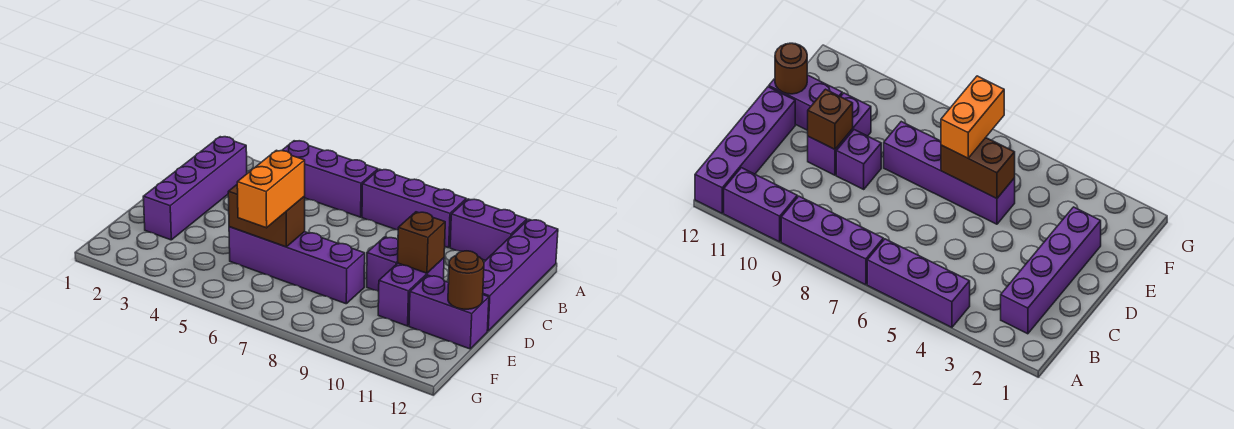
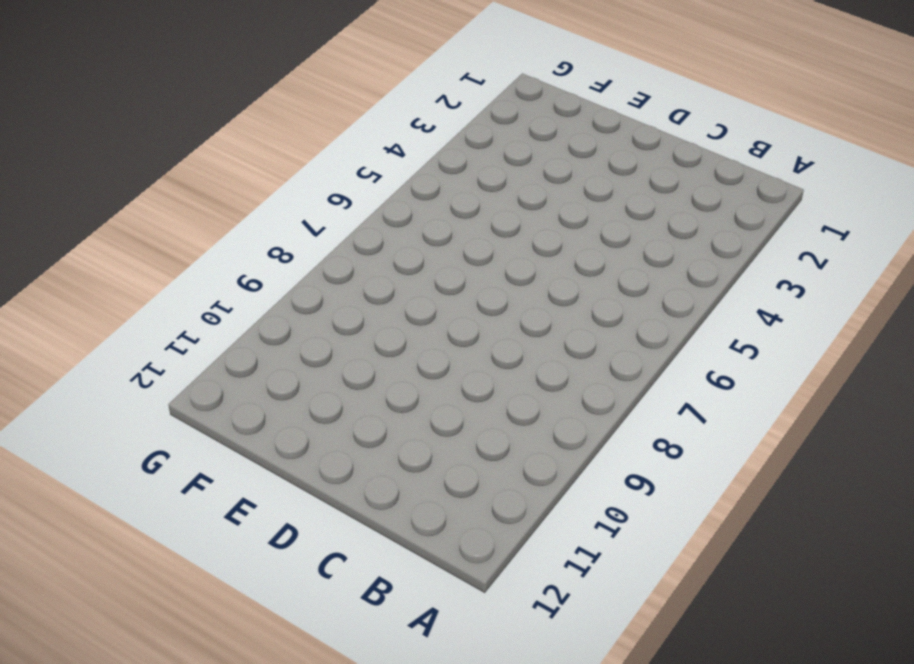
none -> purple brick A4:A6 level 1
none -> purple brick A7:A9 level 1
none -> purple brick A10:A11 level 1

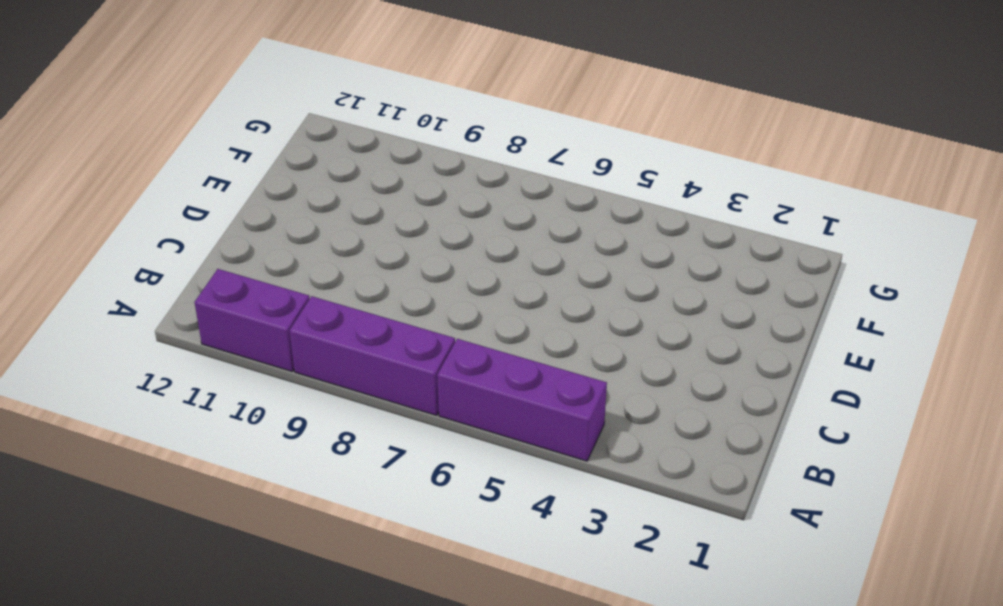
none -> purple brick A12:D12 level 1
none -> purple brick B2:E2 level 1
none -> purple brick D9 level 1

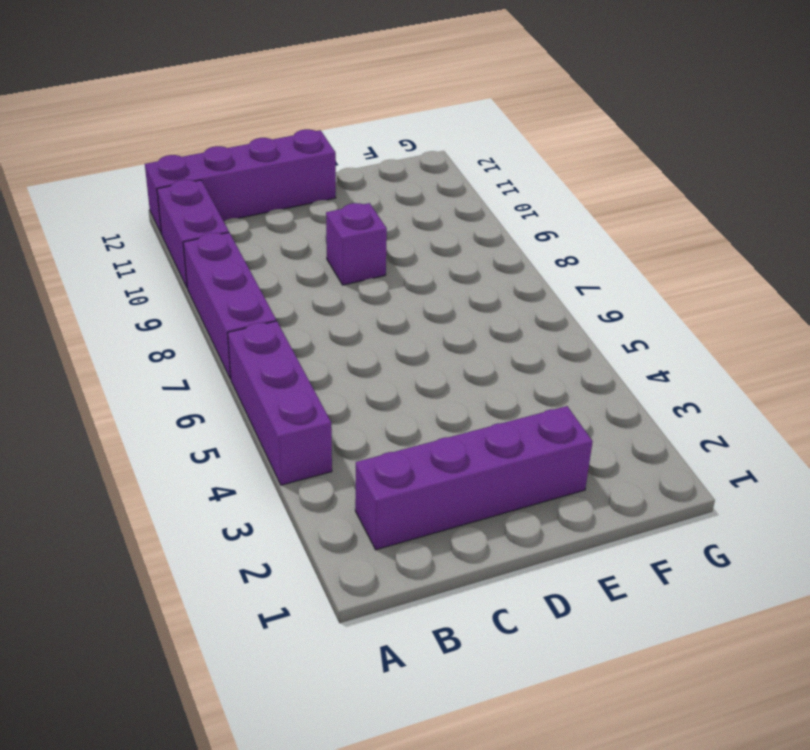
none -> purple brick D10:E10 level 1
none -> purple brick E5:E8 level 1
none -> purple brick E11:E12 level 1

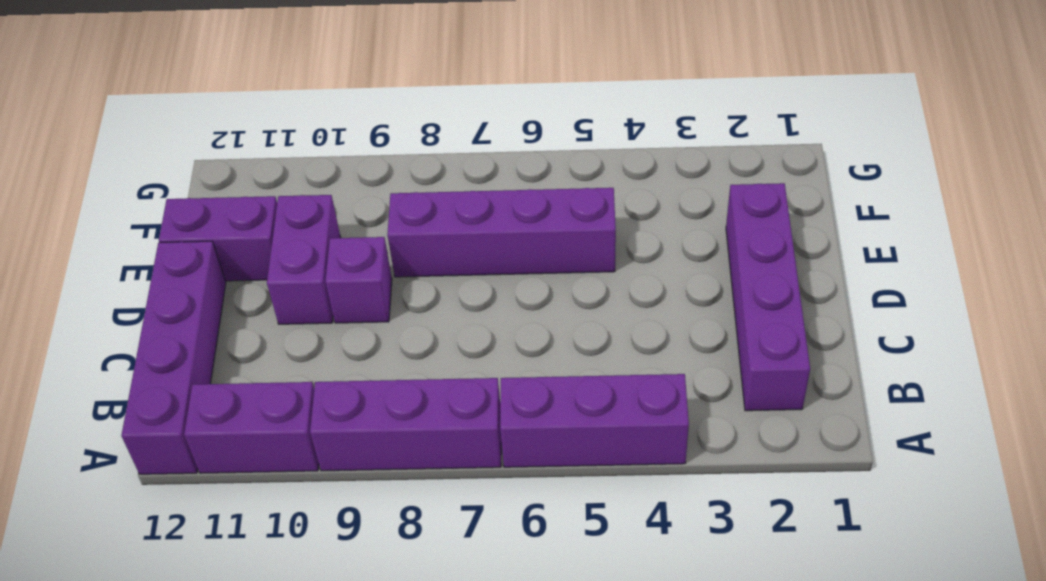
none -> brown brick D10 level 2
none -> brown brick E5:E6 level 2
none -> brown round brick E12 level 2

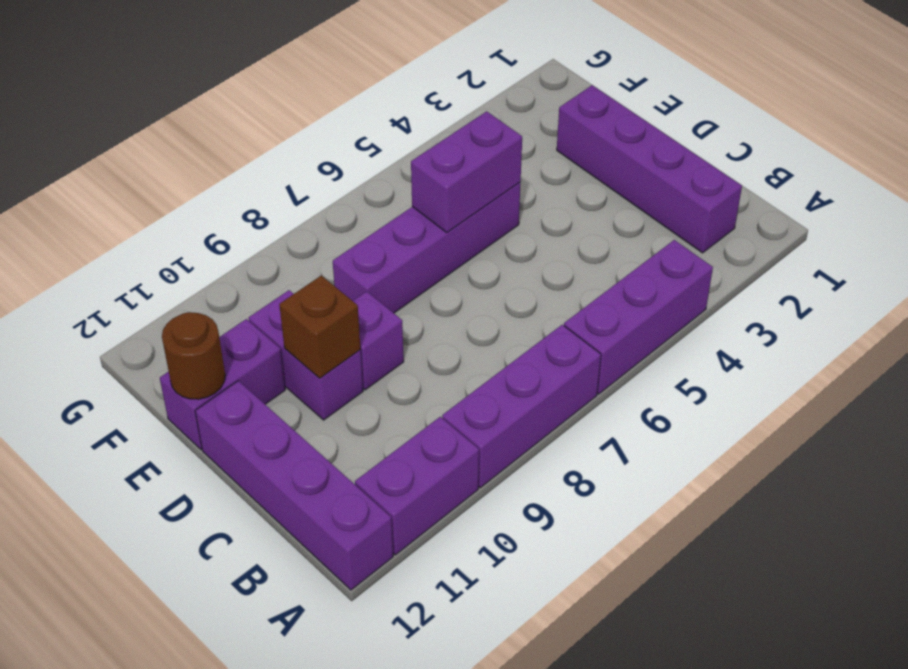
purple brick E5:E6 level 2 -> brown brick E5:E6 level 2
none -> orange brick E6:F6 level 3

